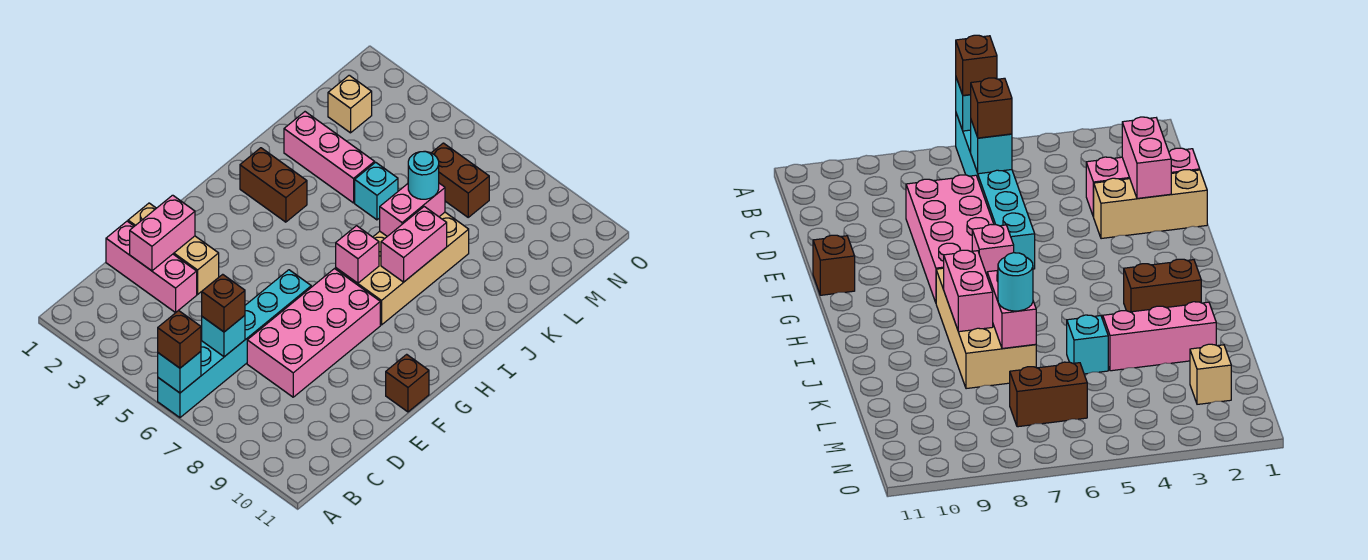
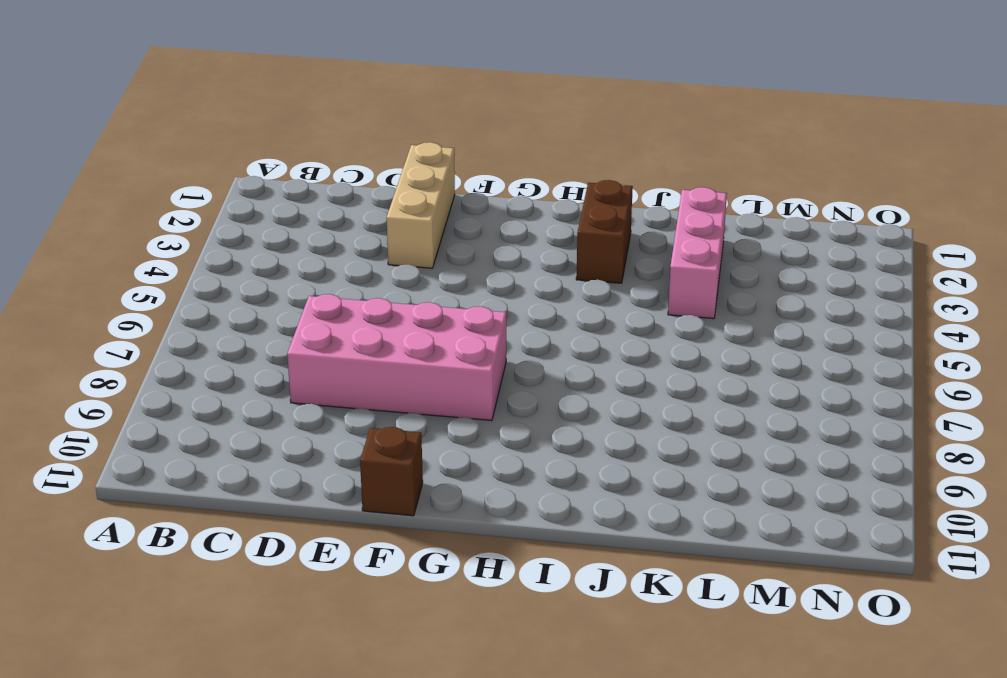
none -> cyan brick A6:F6 level 1
none -> pink brick D1:D3 level 1
none -> tan brick H7:K8 level 1

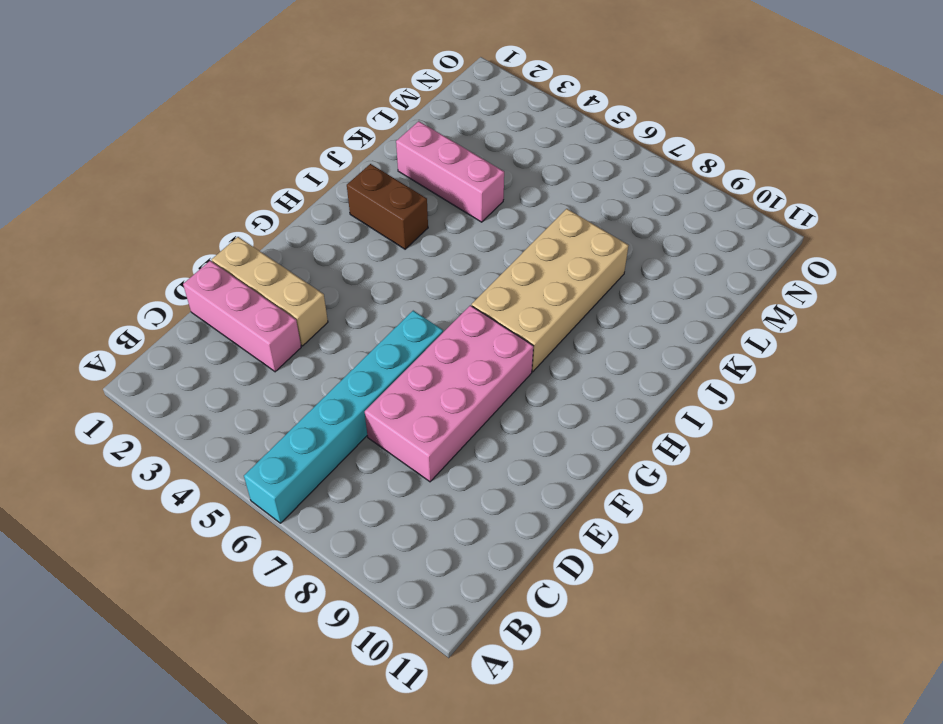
none -> brown brick F11 level 1
none -> cyan brick K5 level 1
none -> tan brick M2 level 1

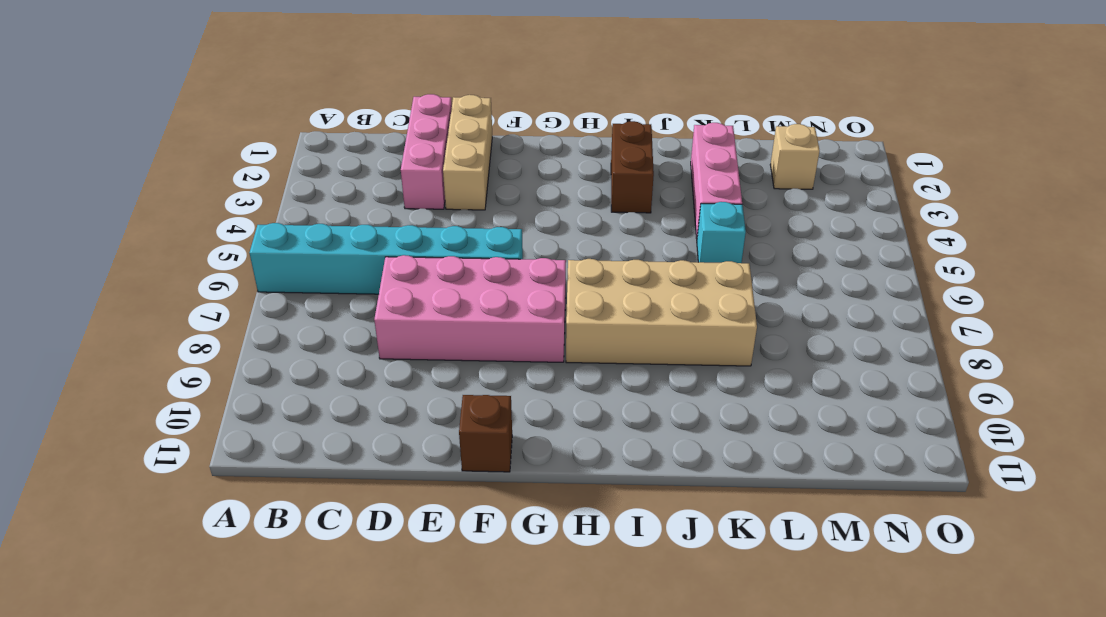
none -> brown brick M6:M7 level 1
none -> cyan brick A6 level 2
none -> cyan brick C6 level 2

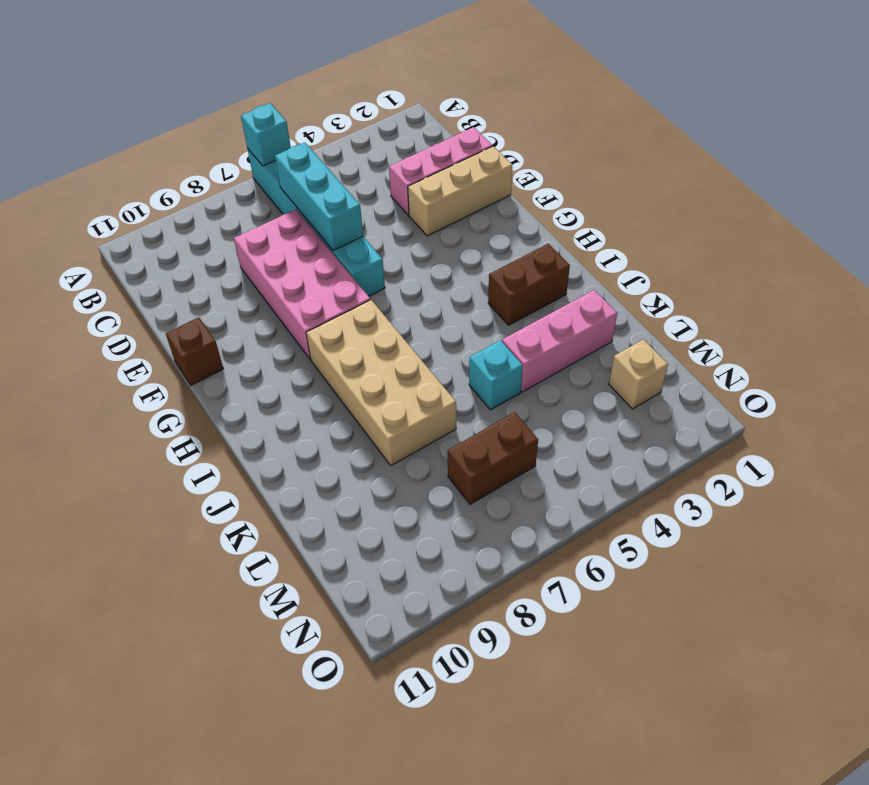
cyan brick C6:E6 level 2 -> cyan brick C6 level 2
none -> pink brick D2:E2 level 2
none -> pink brick H7 level 2
none -> pink brick I8:J8 level 2

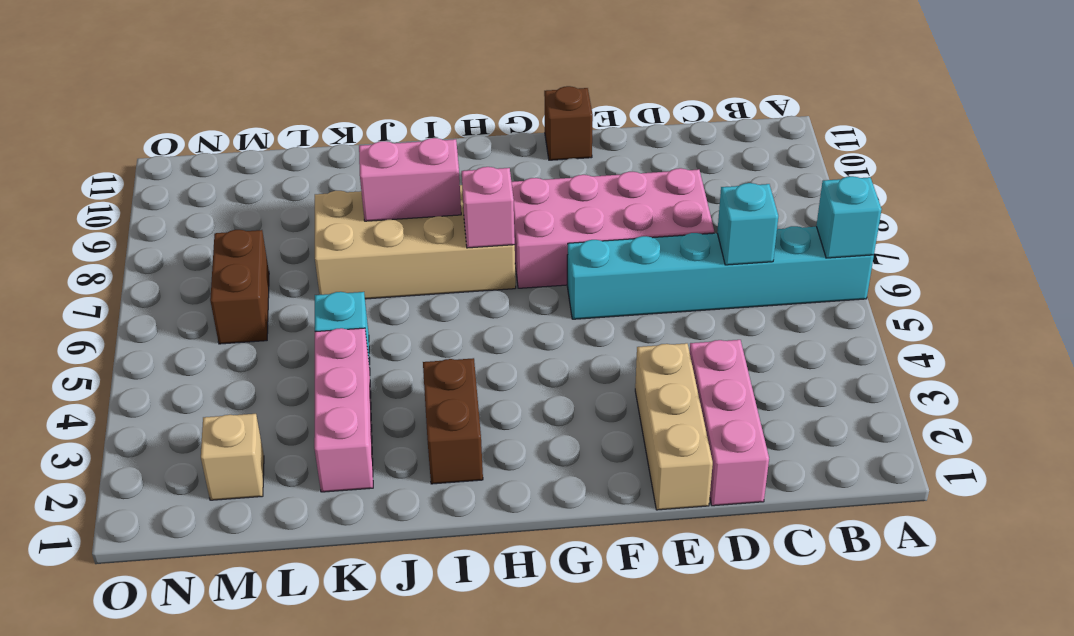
none -> pink brick D2:E2 level 2
none -> pink brick J7:K7 level 2
none -> brown brick A6 level 3

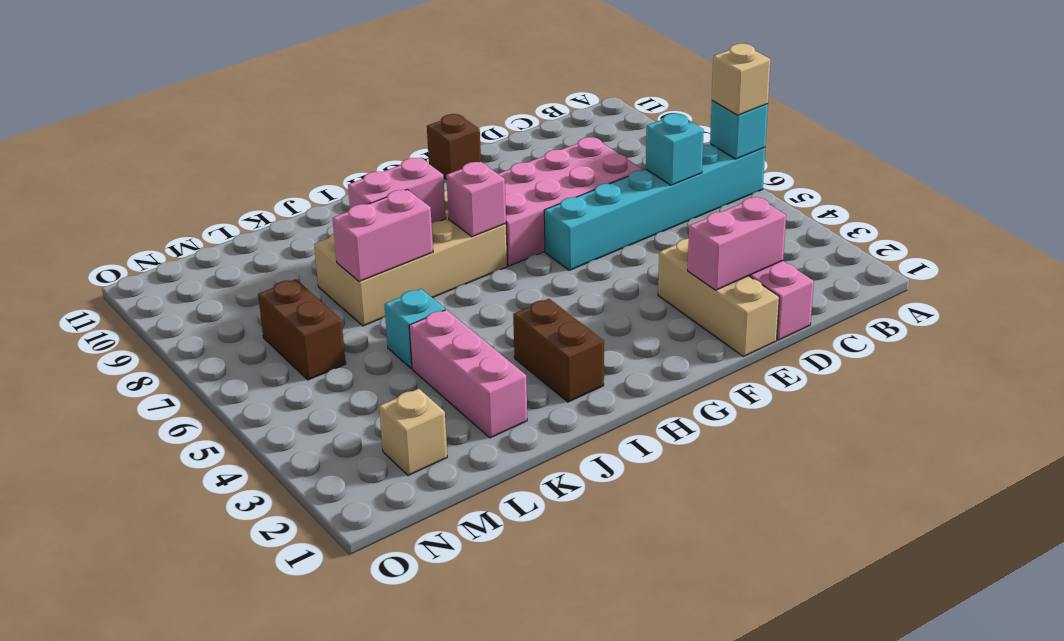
tan brick A6 level 3 -> brown brick A6 level 3
none -> brown brick C6 level 3
none -> cyan round brick K7 level 3

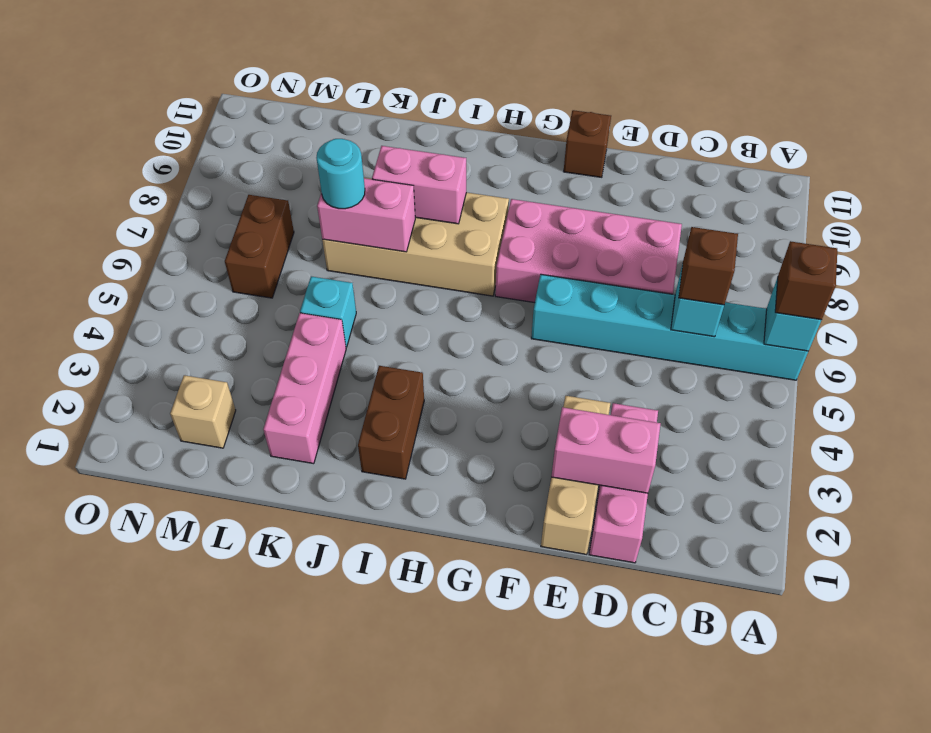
none -> pink brick H7 level 2

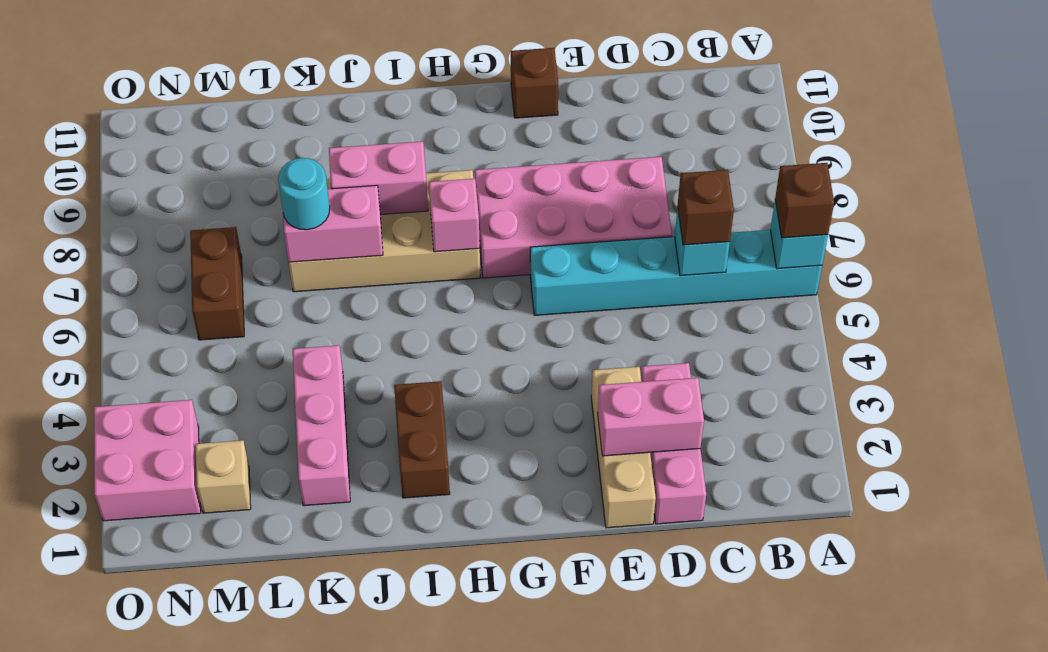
pink brick N2:O3 level 1 -> none
none -> cyan brick K5 level 1

